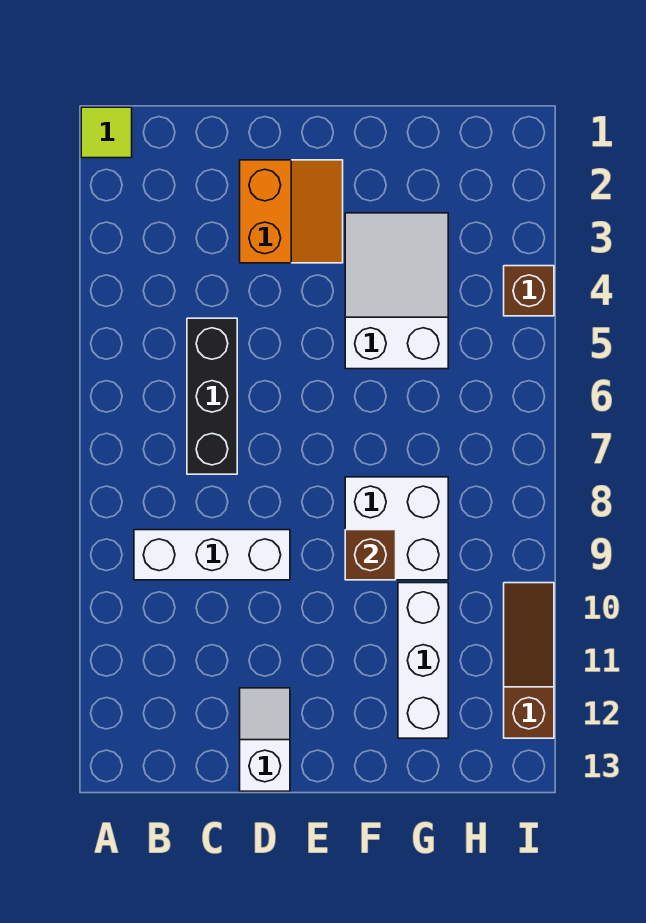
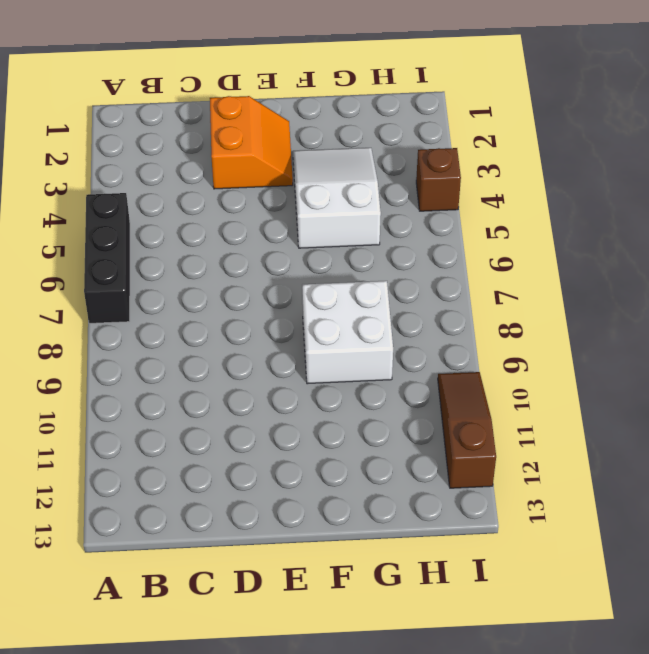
black brick A5:A7 level 1 -> black brick C5:C7 level 1
none -> lime tile A1 level 1
none -> white brick B9:D9 level 1

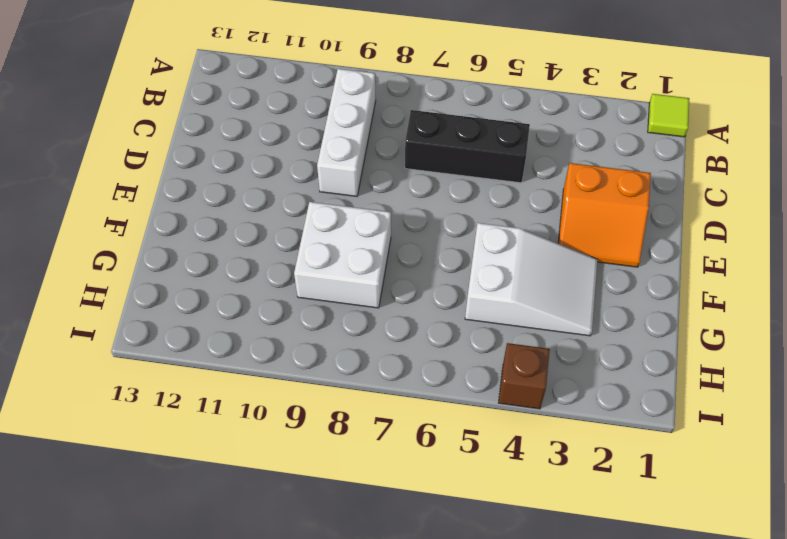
none -> white slope D12:D13 level 1 top 13
none -> white brick G10:G12 level 1

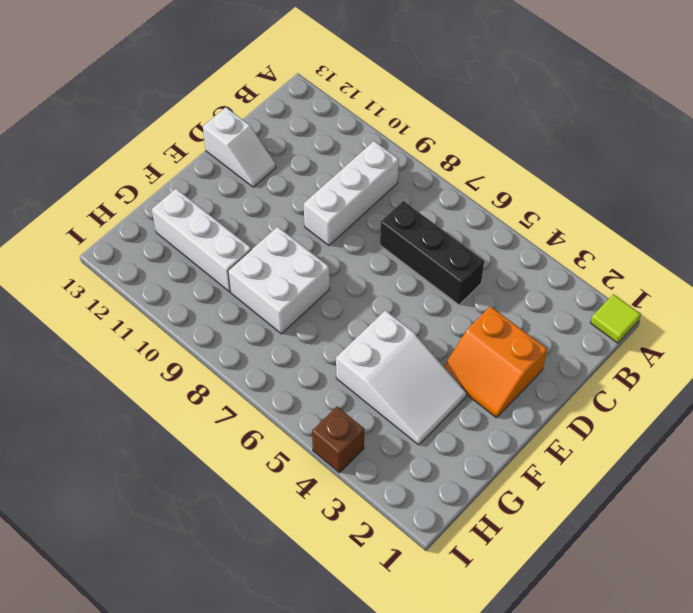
none -> brown slope I10:I12 level 1 top 12
none -> brown brick F9 level 2

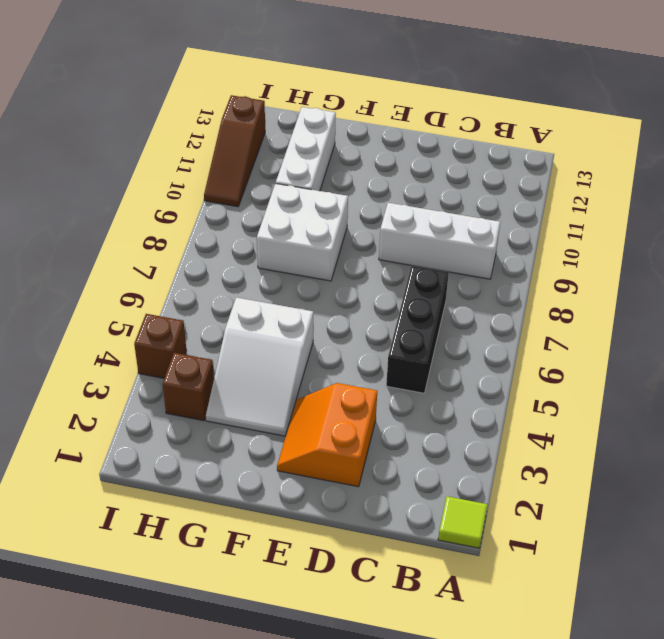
brown brick H3 level 1 -> brown brick F9 level 2
none -> white slope D12:D13 level 1 top 13

